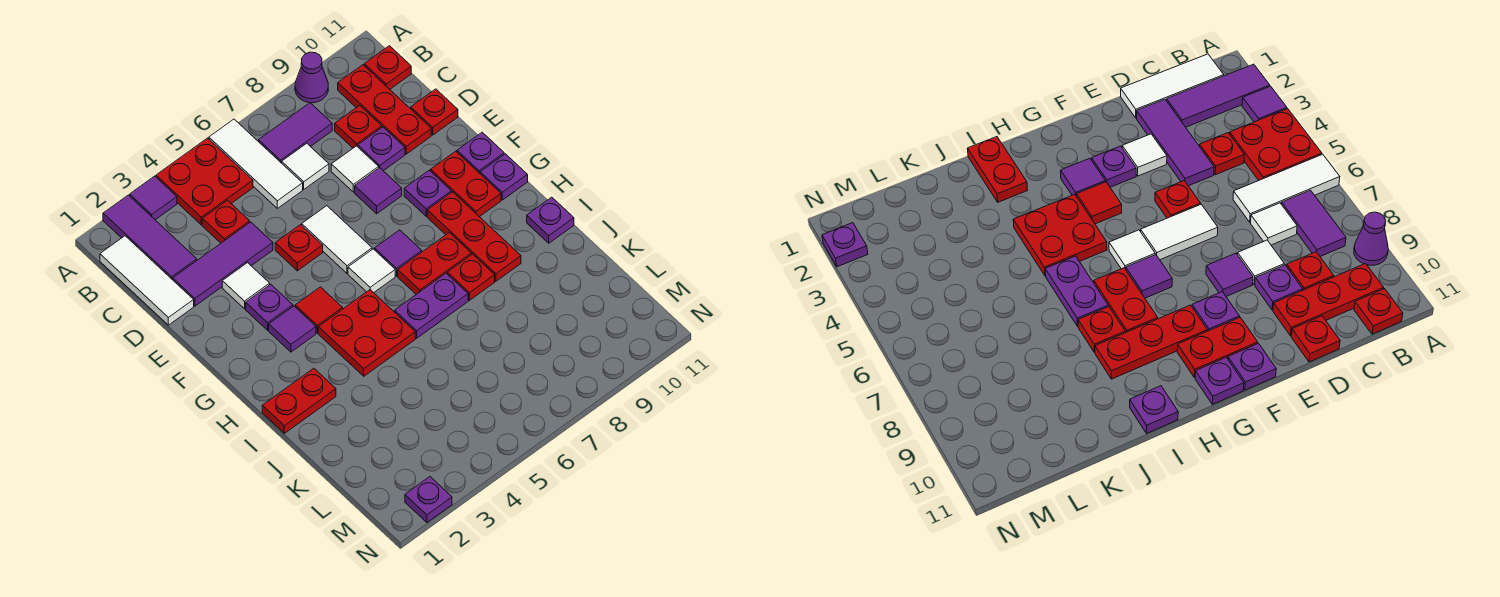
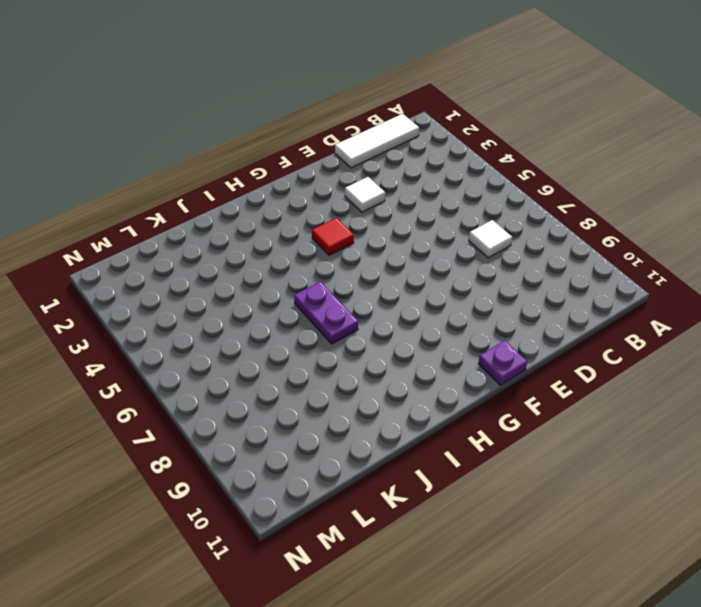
none -> purple tile A2:C2 level 1
none -> purple tile A3 level 1
none -> red plate A4:B5 level 1
none -> white tile A6:C6 level 1

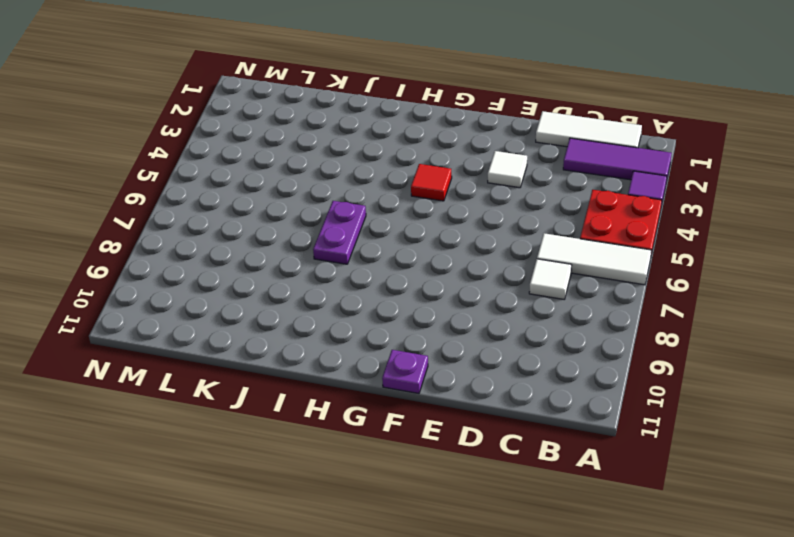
none -> purple cone A9 level 1
none -> purple tile B7:B8 level 1
none -> red plate B10:D10 level 1
none -> red plate B11 level 1

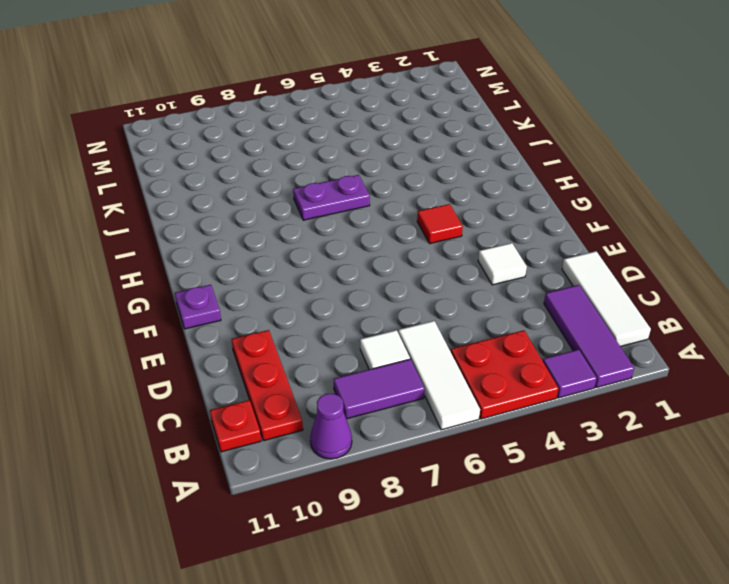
none -> red plate C4 level 1
none -> red plate C9 level 1
none -> purple tile D2:D4 level 1
none -> white tile D8 level 1

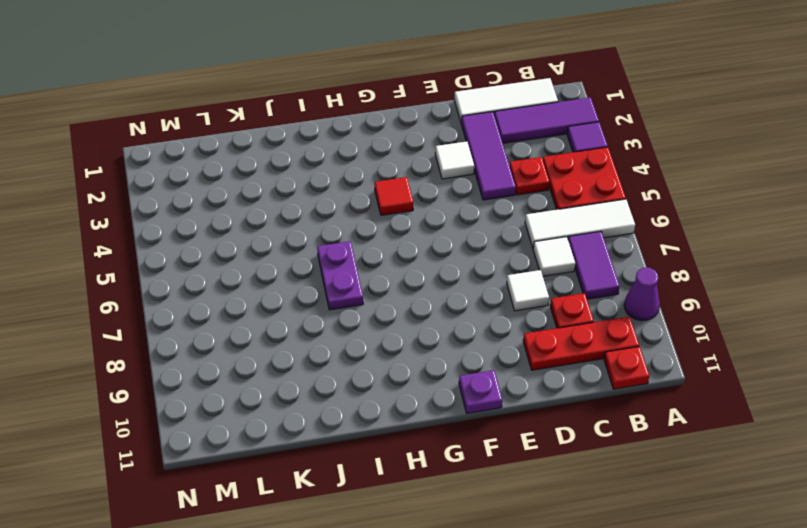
none -> purple plate D9 level 1
none -> red plate D11 level 1
none -> red plate E5 level 1
none -> white tile E6:F6 level 1

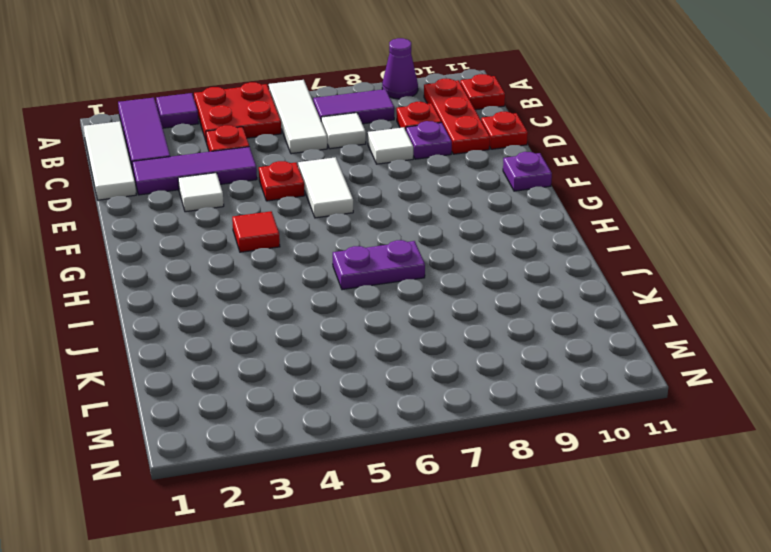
none -> purple tile E8 level 1
none -> purple plate F3 level 1
none -> purple plate F9 level 1
none -> red plate F10:G10 level 1

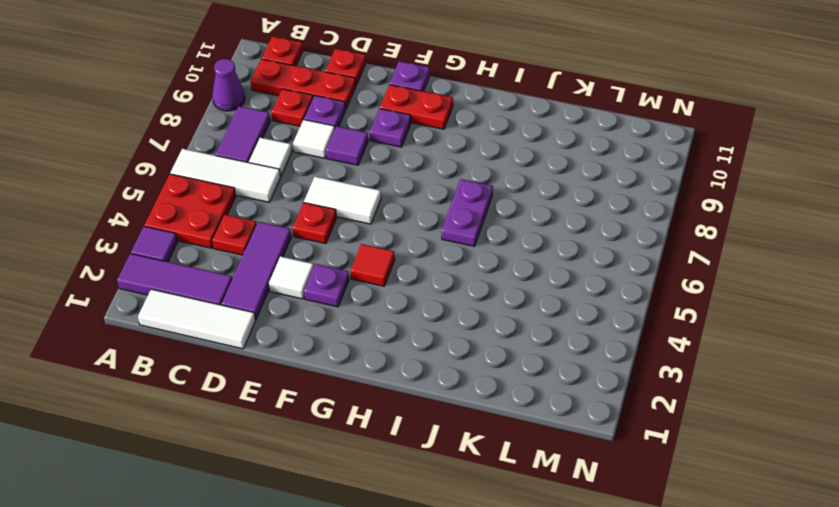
none -> purple tile G3 level 1
none -> white tile G6 level 1
none -> purple tile G7 level 1
none -> red plate G9:I9 level 1

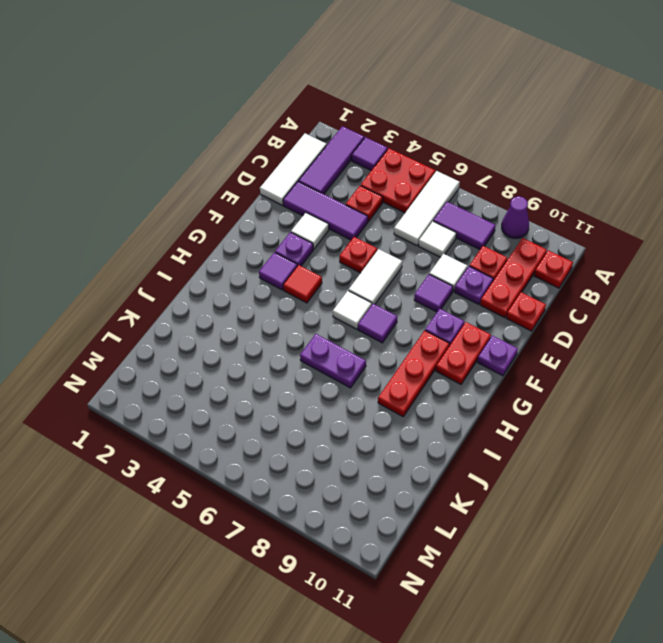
none -> purple plate G11 level 1
none -> red plate H4:I5 level 1
none -> red plate H7:H8 level 1
none -> red plate I1:I2 level 1

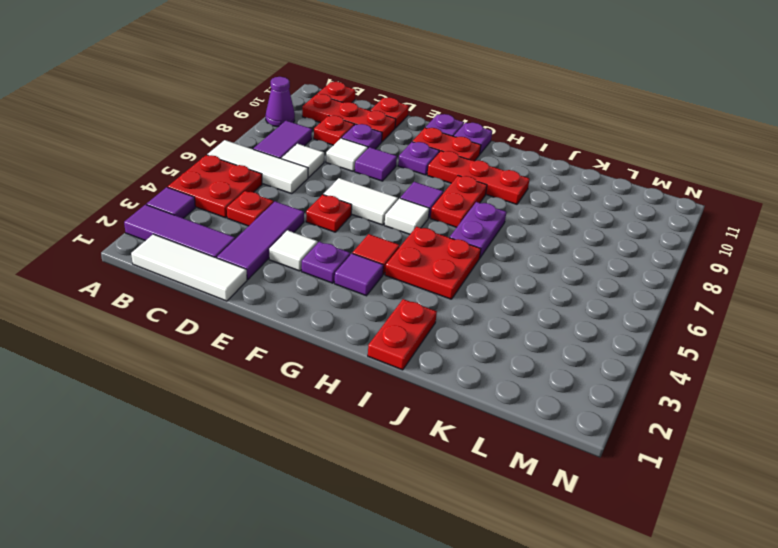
none -> red plate I8 level 1
none -> purple plate I11 level 1
none -> purple plate N2 level 1

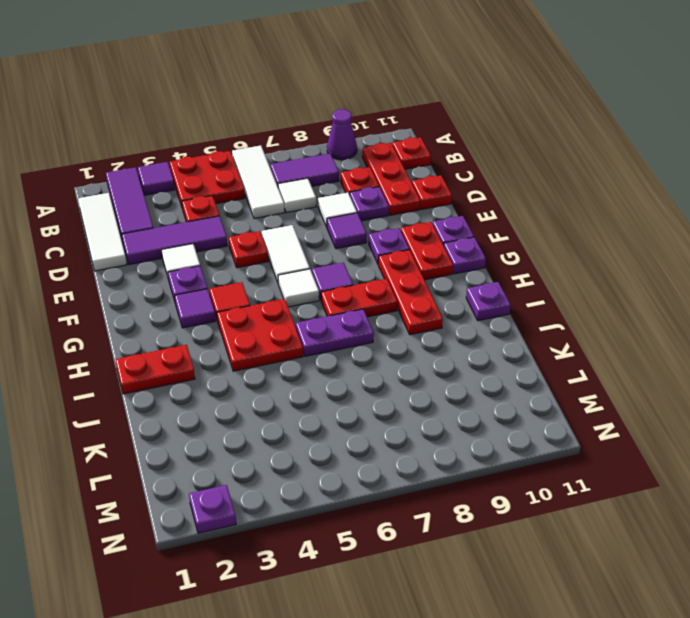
none -> red plate I8 level 1

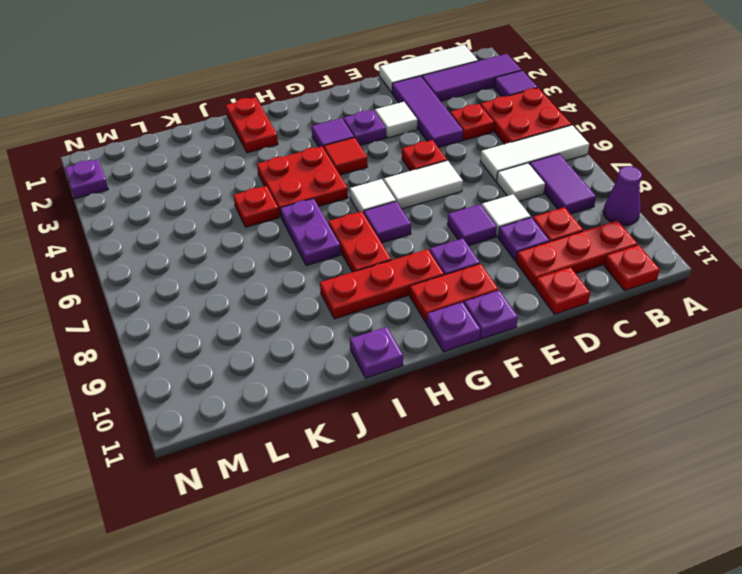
red plate J5 level 1 -> red plate I8 level 1

